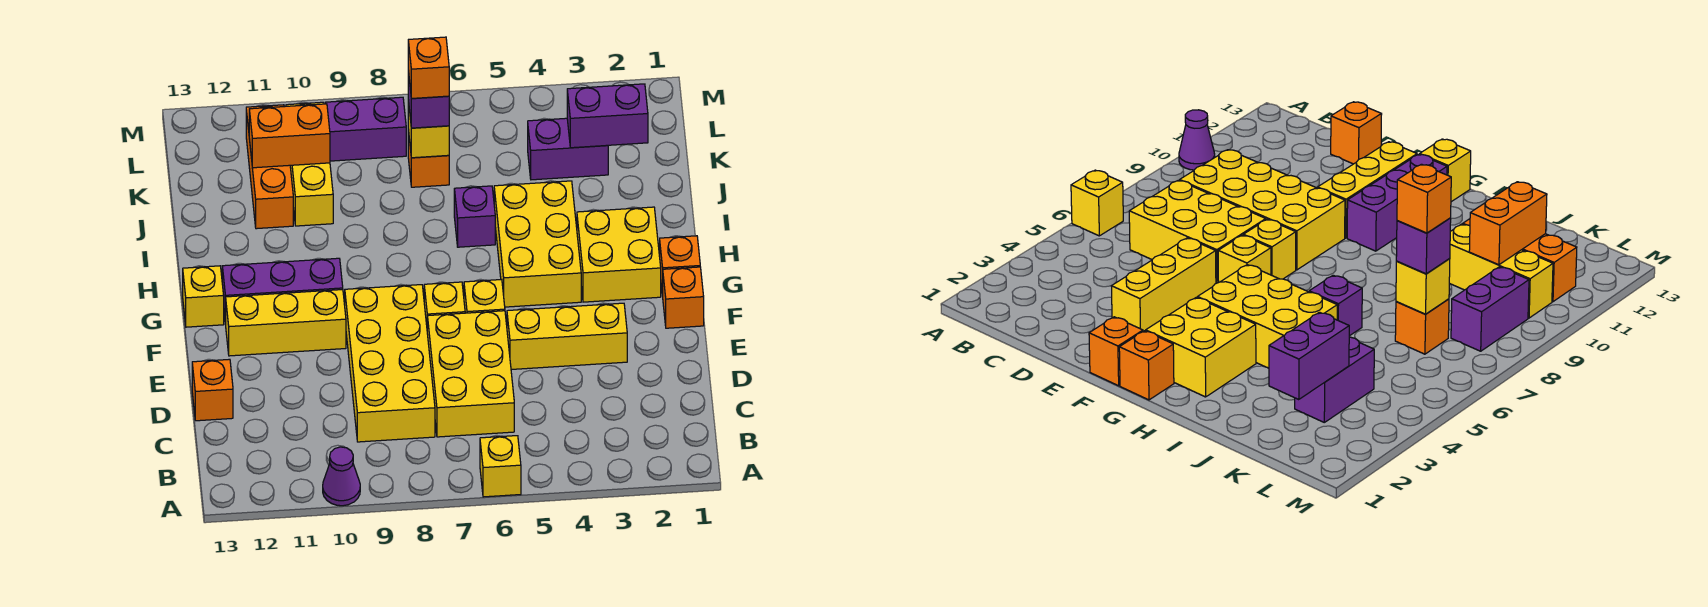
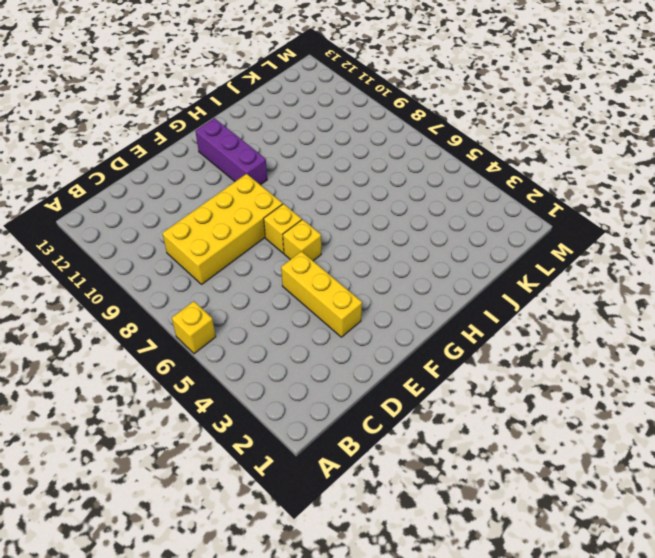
none -> purple cone A10 level 1
none -> yellow brick C6:E7 level 1
none -> orange brick D13 level 1

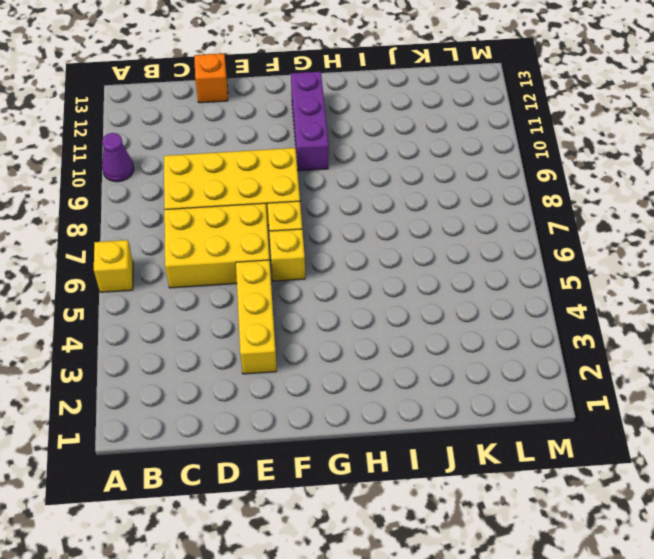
none -> orange brick F1 level 1
none -> yellow brick F10:F12 level 1
none -> orange brick G1 level 1

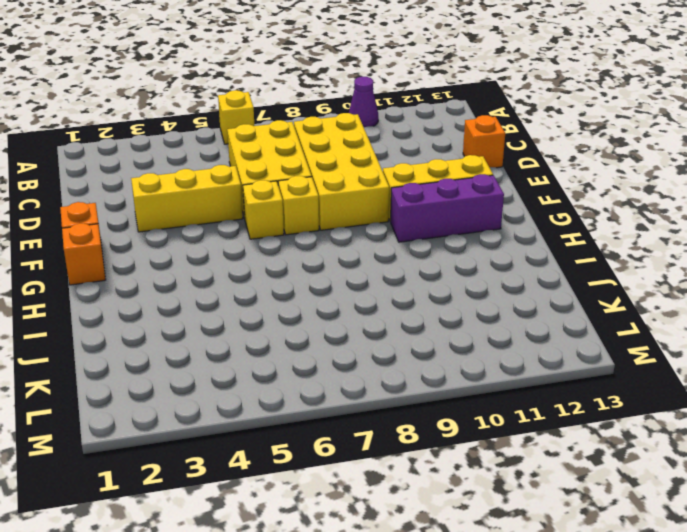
none -> yellow brick G2:H3 level 1
none -> yellow brick G4:I5 level 1
none -> yellow brick G13 level 1

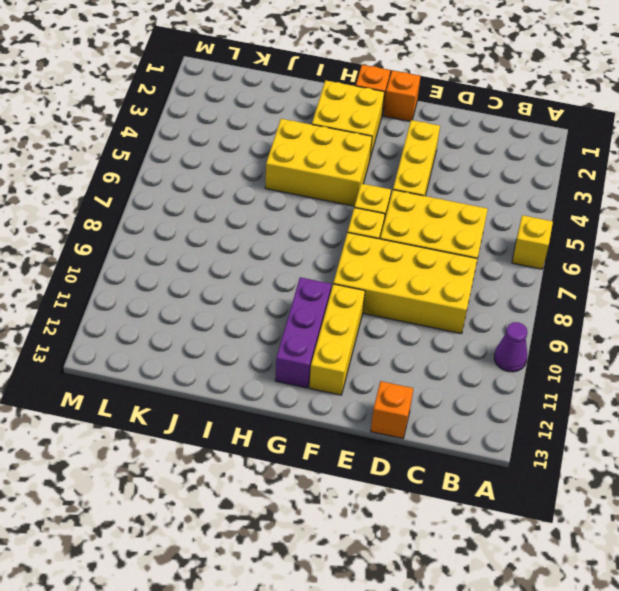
none -> yellow brick G13 level 1
none -> purple brick I6 level 1
none -> yellow brick J10:L10 level 1

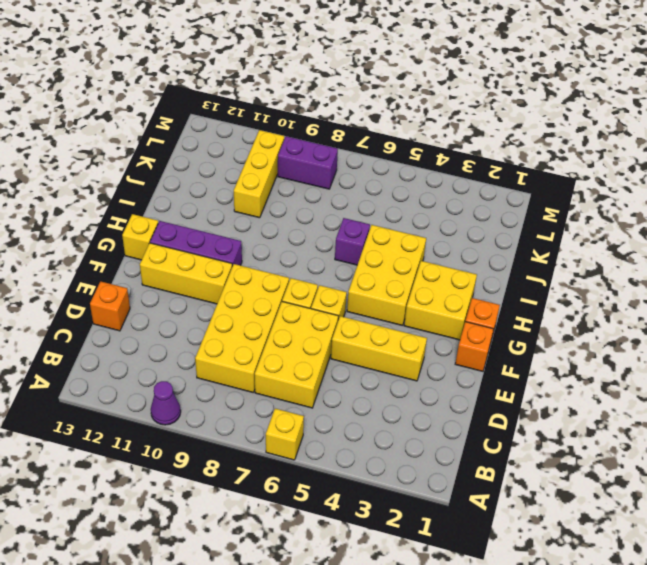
none -> orange brick J11:L11 level 1
none -> purple brick K3:K4 level 1
none -> orange brick K7 level 1

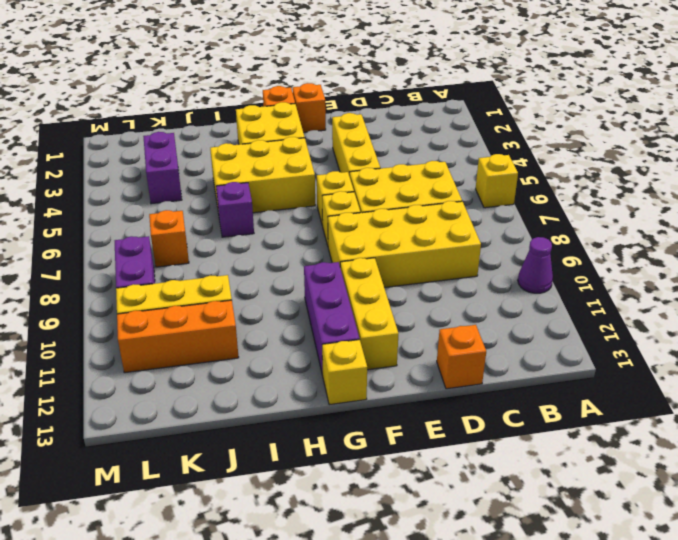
none -> purple brick K2:K3 level 2
none -> yellow brick K7 level 2
none -> orange brick K10:K11 level 2

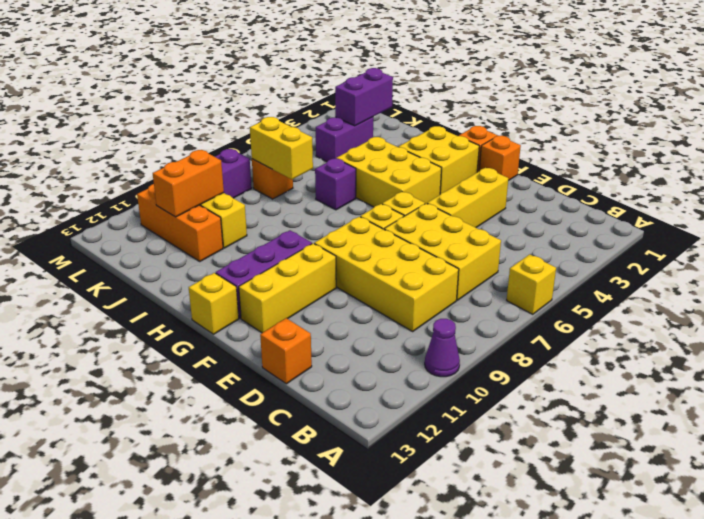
yellow brick J7:K7 level 2 -> yellow brick K7 level 2
none -> purple brick K7 level 3
none -> orange brick K7 level 4

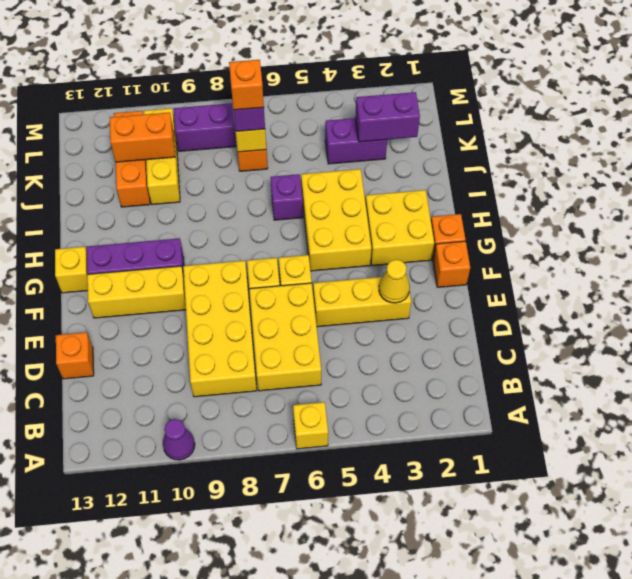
yellow cone E3 level 2 -> none

